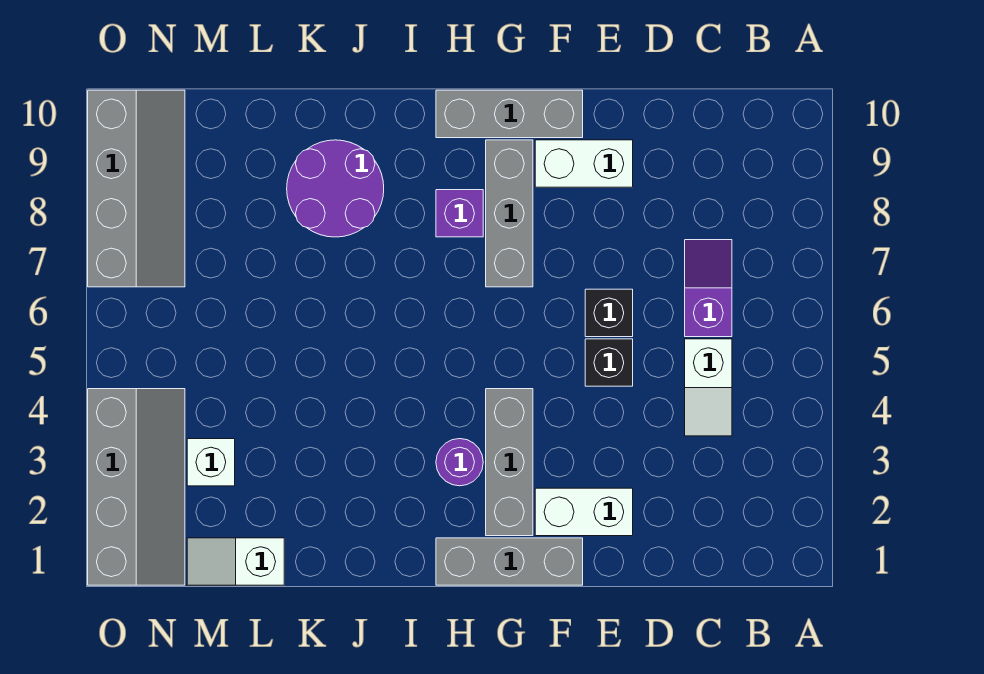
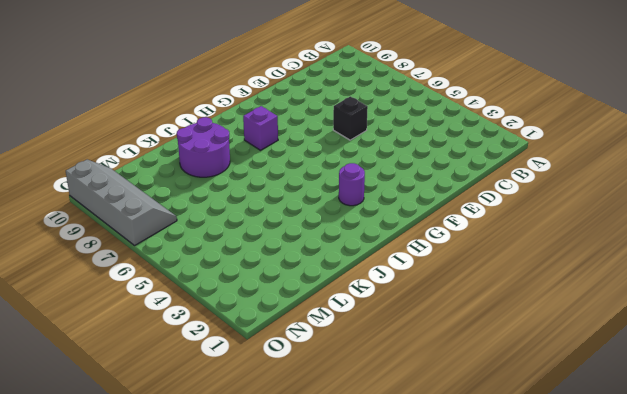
none -> white slope C4:C5 level 1 top 5
none -> purple slope C6:C7 level 1 top 6
none -> white brick E2:F2 level 1

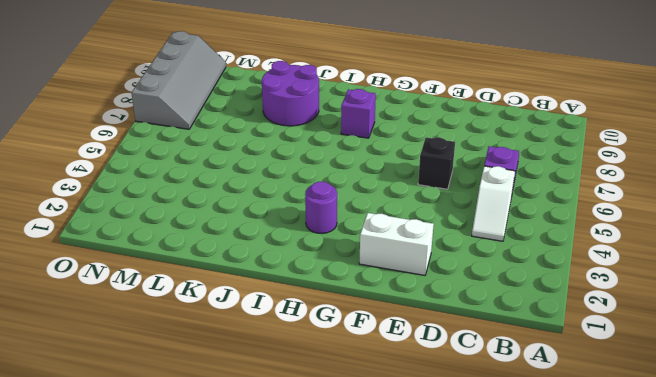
none -> black brick E5 level 1
none -> white brick E9:F9 level 1
none -> grey brick F1:H1 level 1

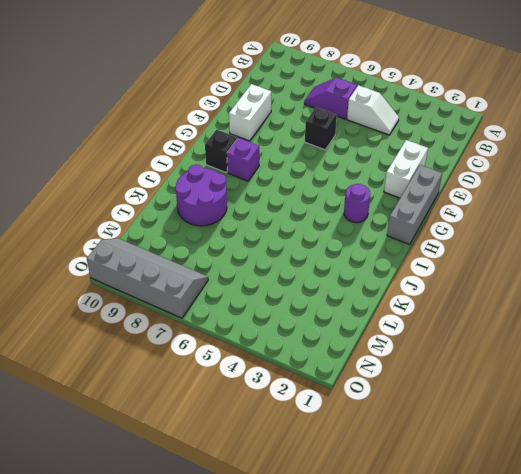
black brick H9 level 1 -> black brick E5 level 1
none -> grey brick F10:H10 level 1
none -> grey brick G2:G4 level 1
none -> grey brick G7:G9 level 1

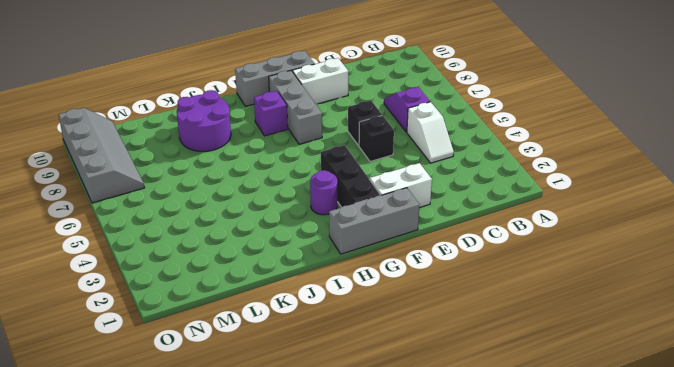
black brick G2:G4 level 1 -> grey brick G2:G4 level 1
none -> white slope L1:M1 level 1 top L
none -> white brick M3 level 1
none -> grey slope N1:O4 level 1 top O

